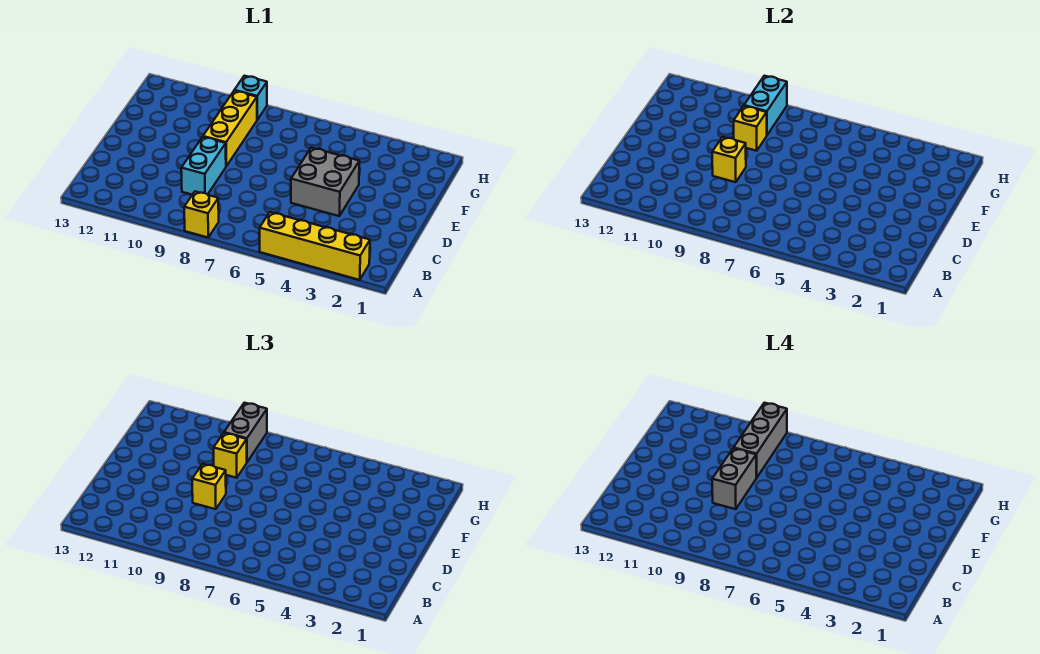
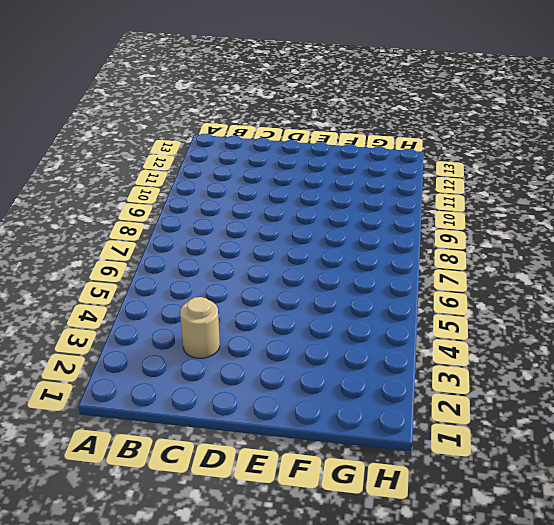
tan round brick C3 level 1 -> none
none -> yellow brick A2:A5 level 1
none -> yellow brick A8 level 1
none -> cyan brick C9:D9 level 1

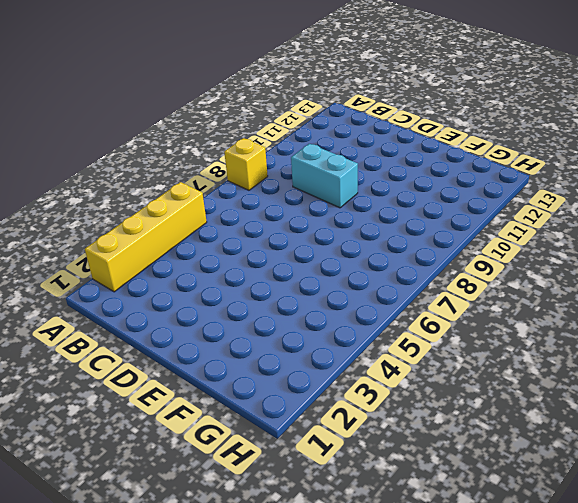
none -> grey brick D4:E5 level 1
none -> yellow brick E9:G9 level 1
none -> cyan brick H9 level 1

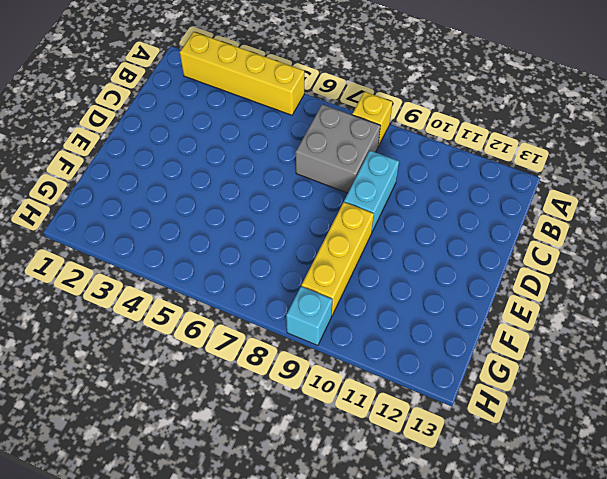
grey brick B7:C8 level 1 -> grey brick D4:E5 level 1
none -> yellow brick D9 level 2
none -> yellow brick F9 level 2
none -> cyan brick G9:H9 level 2

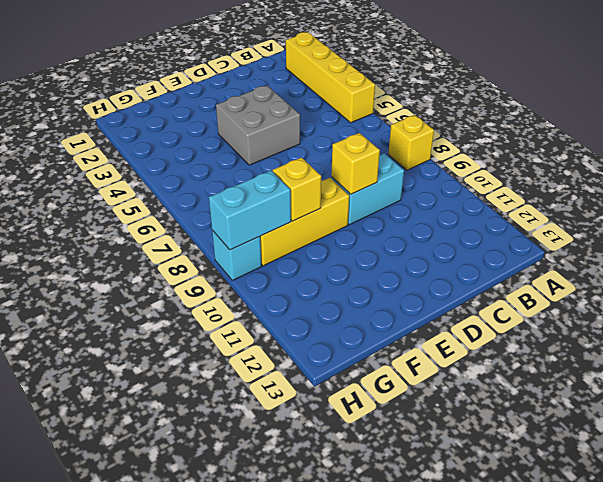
none -> yellow brick D9 level 3
none -> yellow brick F9 level 3
none -> grey brick G9:H9 level 3

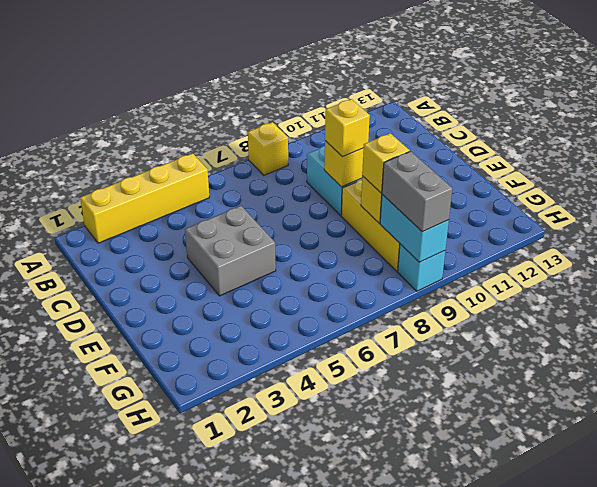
none -> grey brick D9:E9 level 4
none -> grey brick F9:H9 level 4

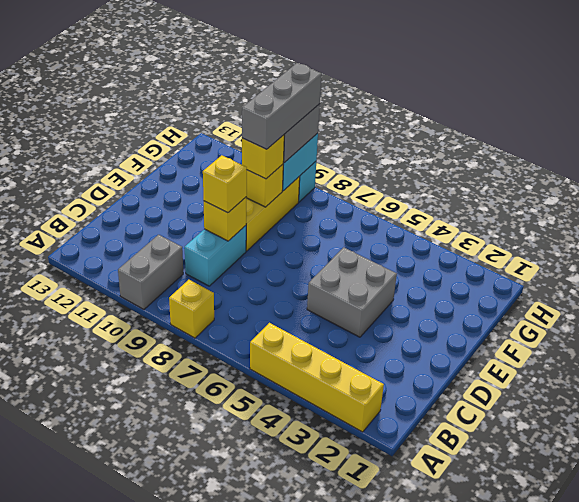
grey brick A10:B10 level 1 -> grey brick D9:E9 level 4

